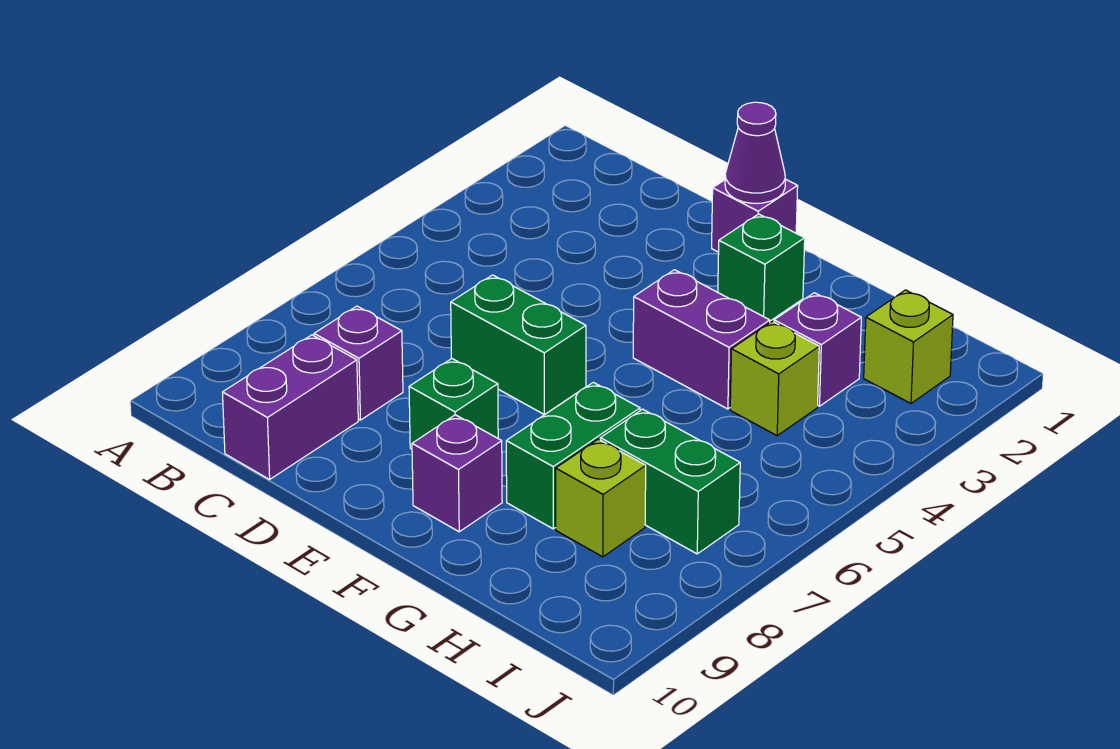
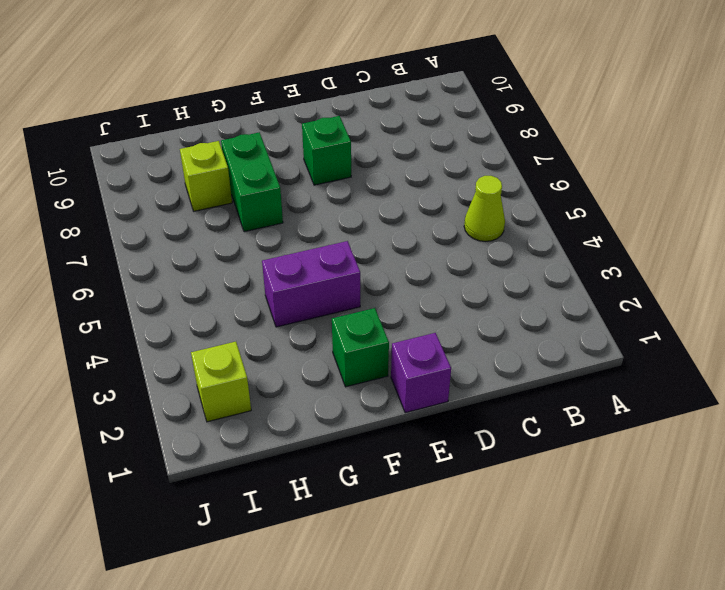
lime cone B5 level 1 -> none
none -> purple brick C8 level 1
none -> purple brick C9:C10 level 1
none -> green brick D6:E6 level 1

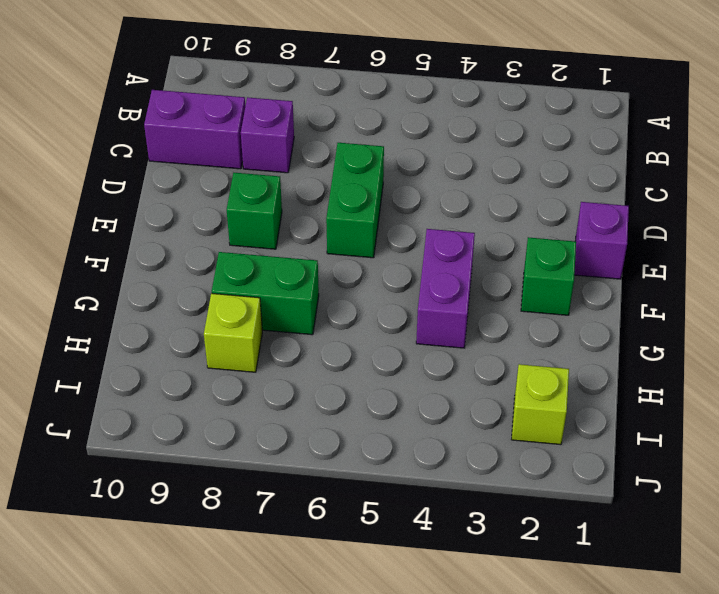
none -> purple brick F9 level 1
none -> purple brick H3 level 1
none -> lime brick H4 level 1

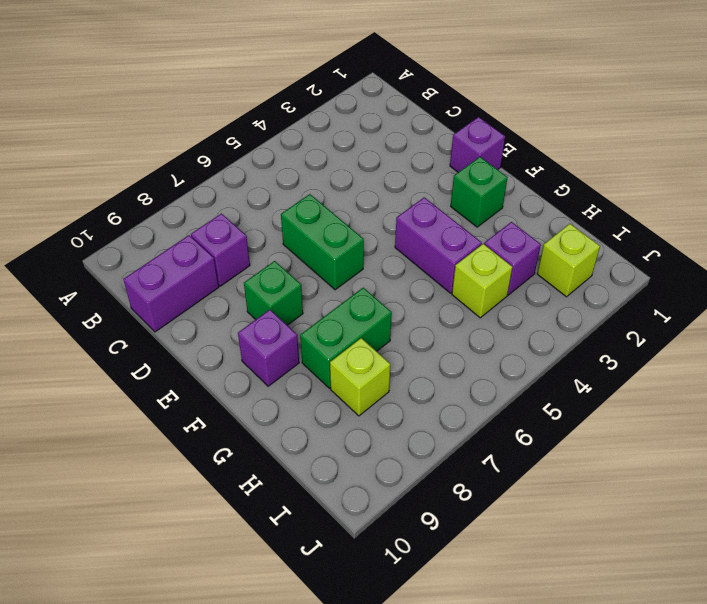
none -> green brick H7:I7 level 1
none -> purple cone E1 level 2

